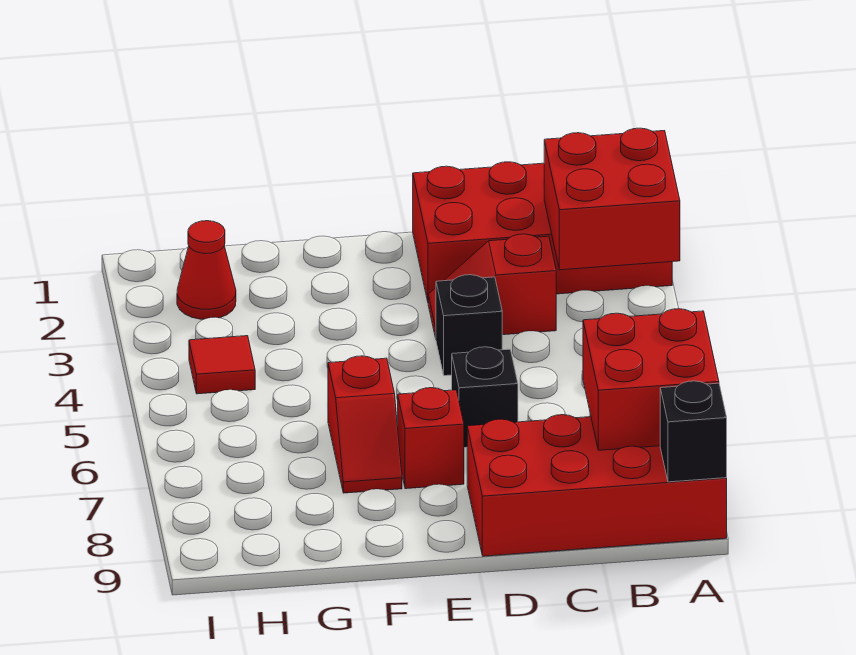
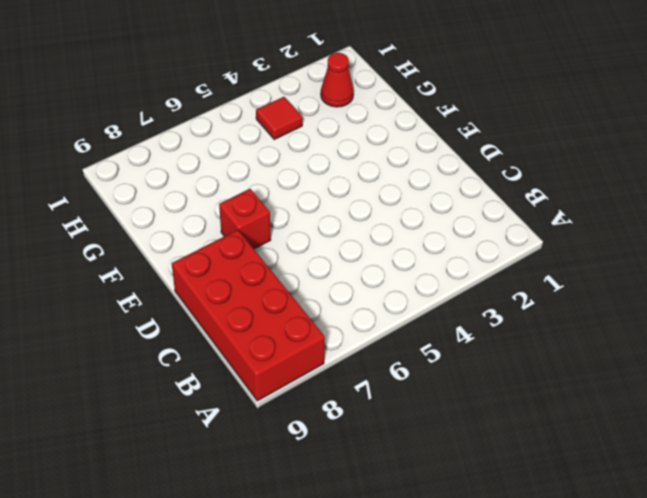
none -> red brick A1:D2 level 1
none -> red slope C3:D3 level 1 top C
none -> black brick D4 level 1

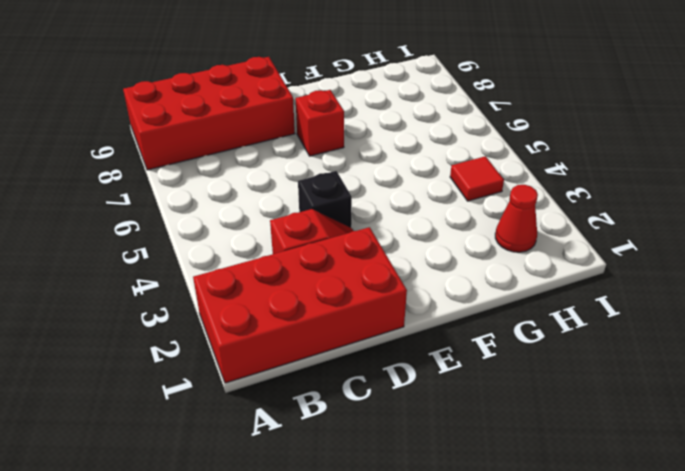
none -> black brick D6 level 1
none -> red slope F6:F7 level 1 top 6
none -> red brick A2:B3 level 2

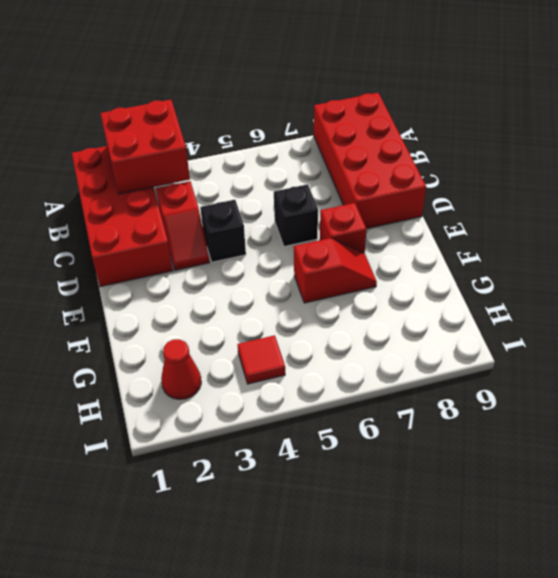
none -> red brick A7:B8 level 2
none -> black brick A9 level 2

